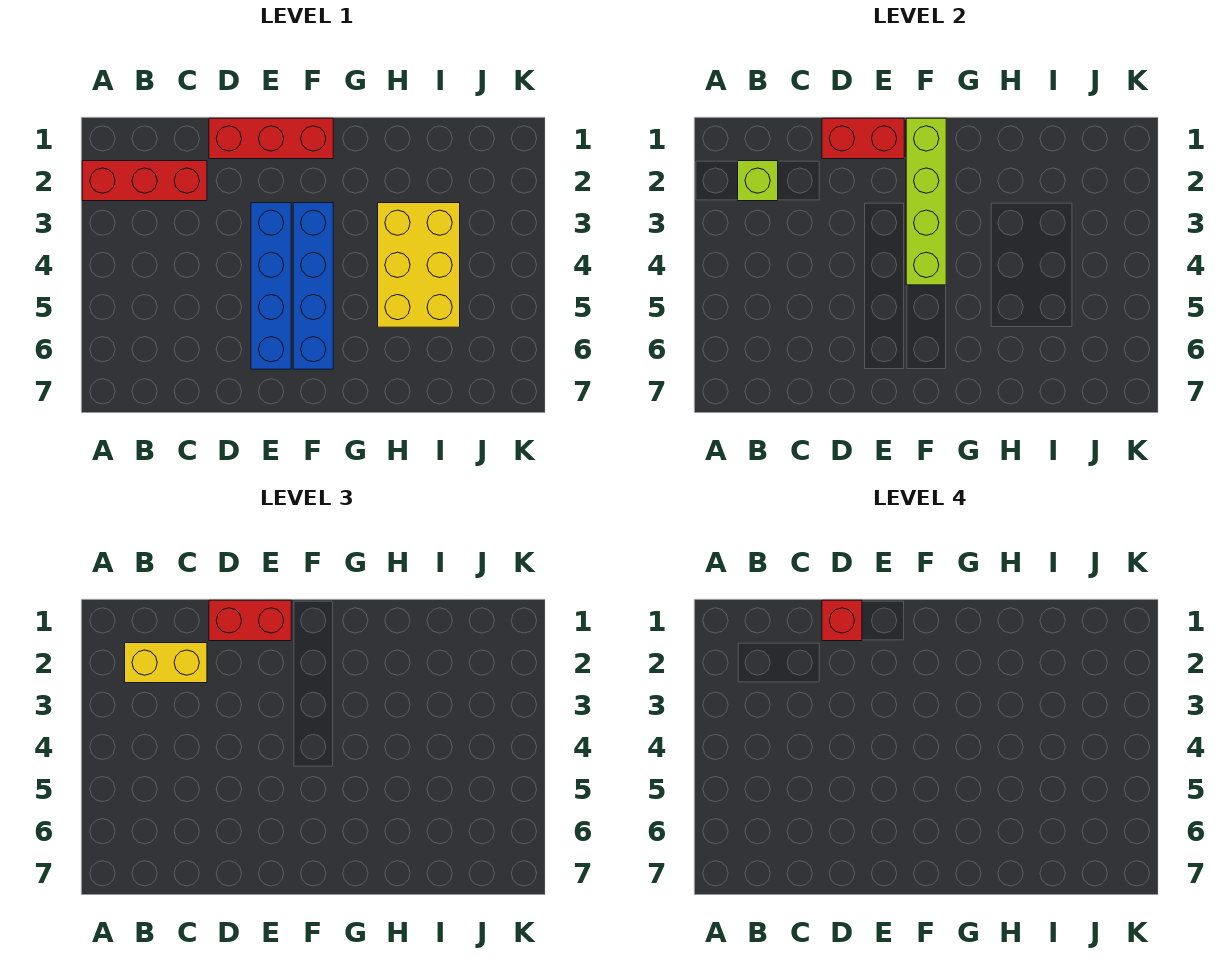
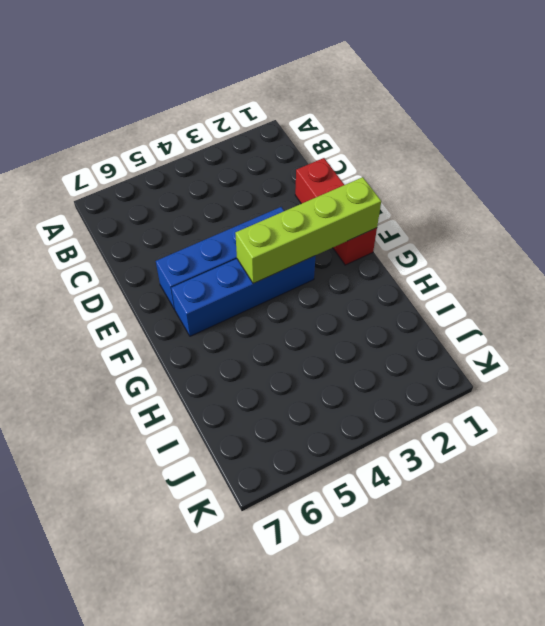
none -> red brick A2:C2 level 1
none -> yellow brick H3:I5 level 1

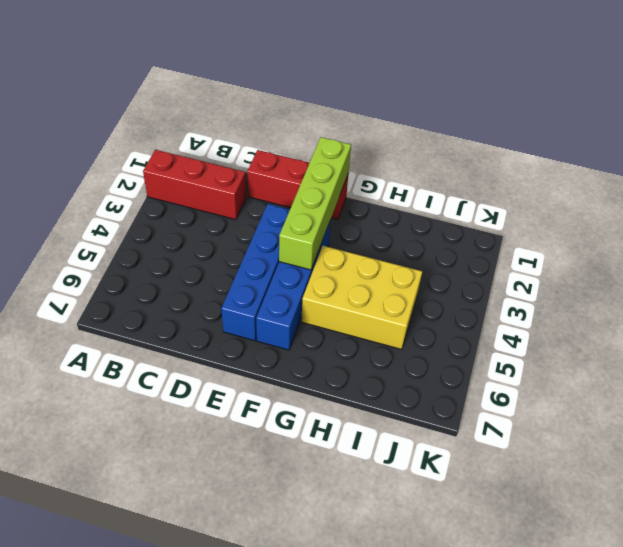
yellow brick G4:I5 level 1 -> yellow brick H3:I5 level 1
none -> lime brick B2 level 2
none -> red brick D1:E1 level 2

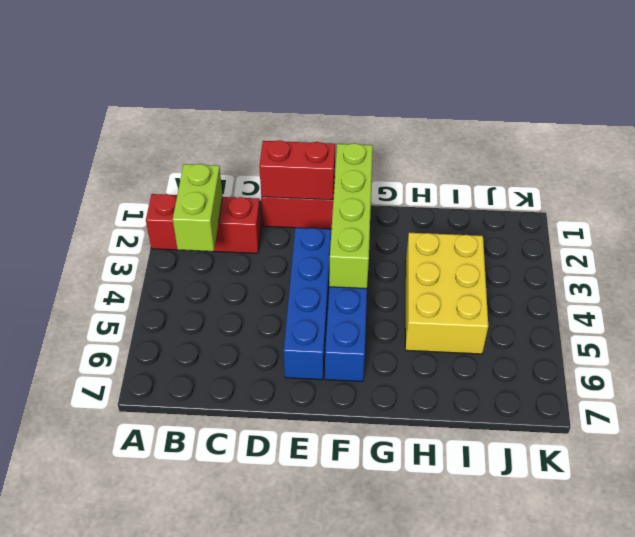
lime brick B2:B3 level 2 -> lime brick B2 level 2
none -> yellow brick B2:C2 level 3
none -> red brick D1:E1 level 3

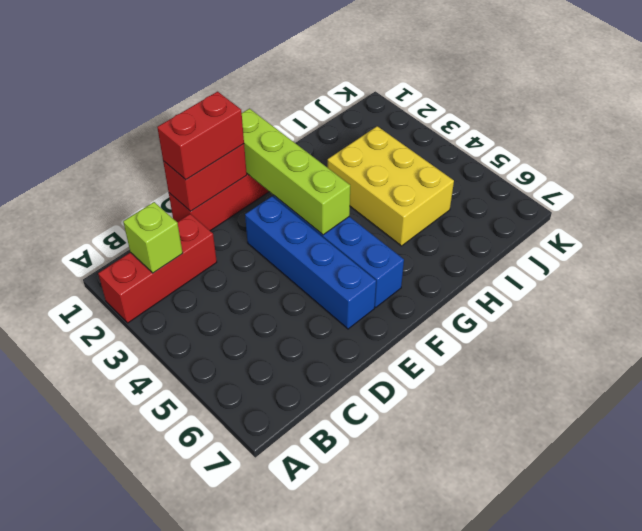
none -> yellow brick B2:C2 level 3
none -> red brick D1 level 4

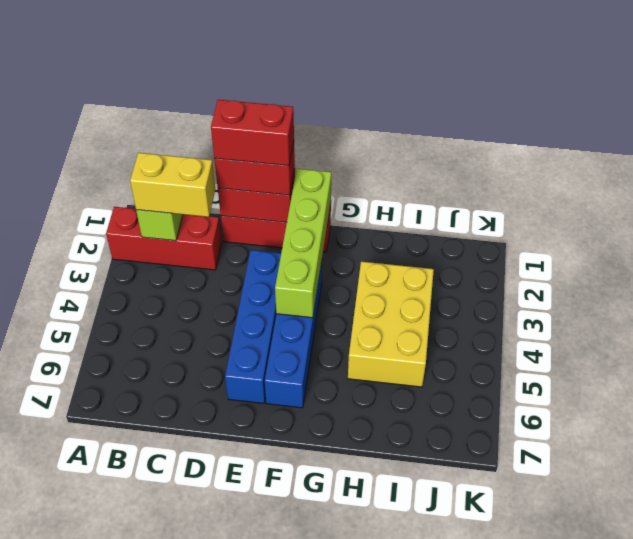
red brick D1:E1 level 4 -> red brick D1 level 4

